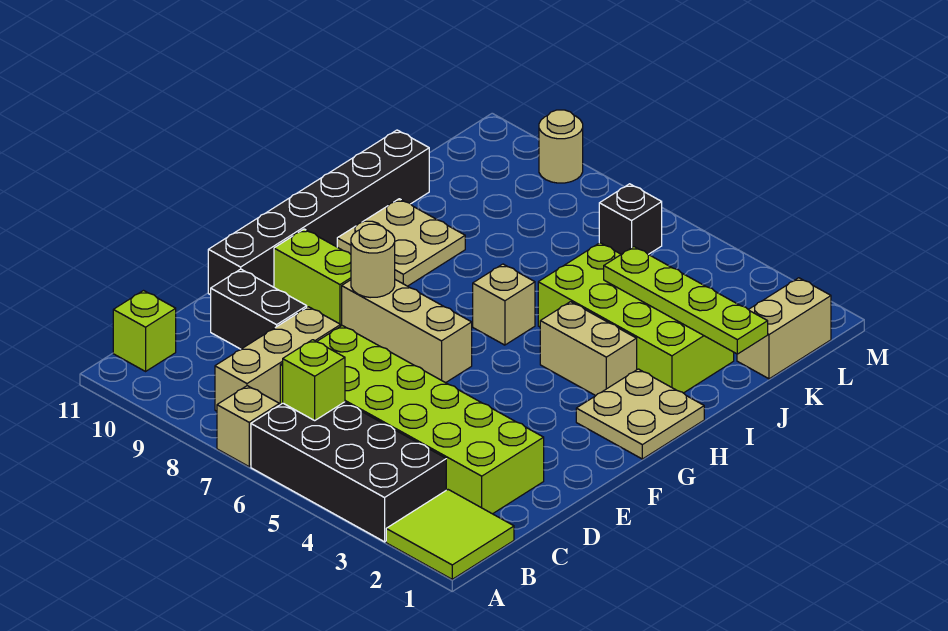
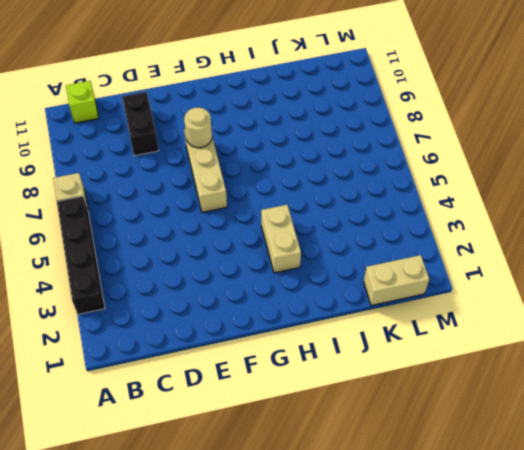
black brick A3:A6 level 1 -> black brick A3:B6 level 1
none -> lime tile A1:B2 level 1
none -> tan brick B8:D8 level 1
none -> lime brick C2:D7 level 1

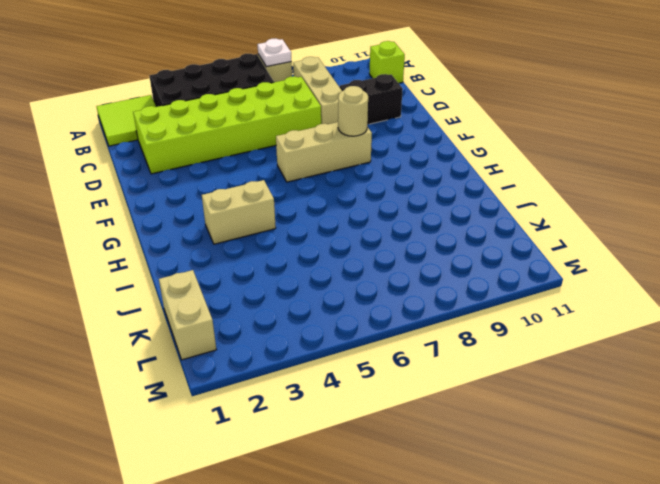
white plate A7 level 2 -> none
none -> black brick E11:J11 level 1
none -> lime brick F9:F10 level 1
none -> tan plate G1:H2 level 1

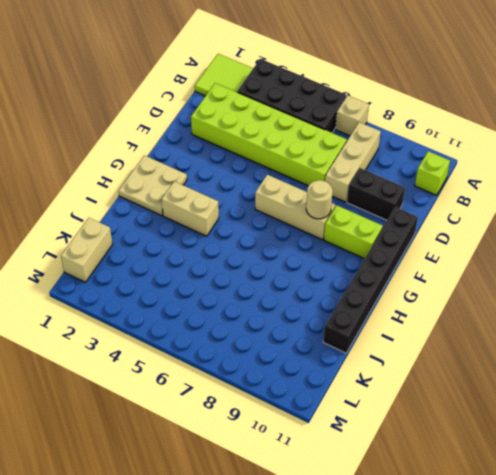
none -> tan brick H6 level 1
none -> tan plate H9:I10 level 1
none -> lime brick I2:J5 level 1

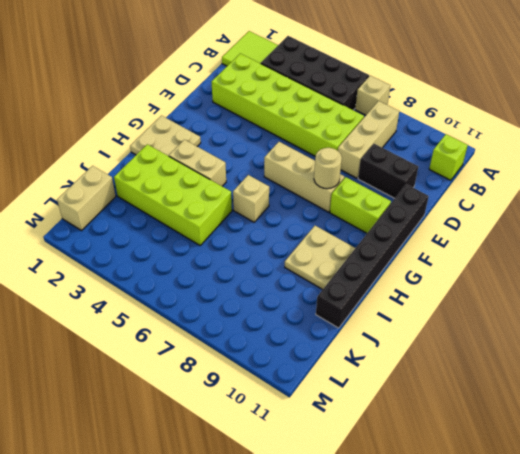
none -> black brick L6 level 1
none -> tan round brick M9 level 1
none -> lime brick B6 level 2

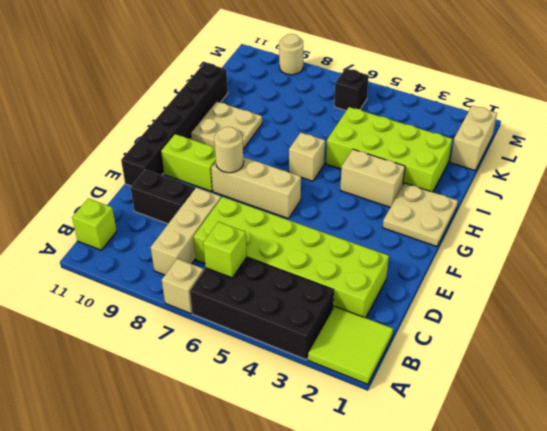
none -> lime plate J1:J4 level 2

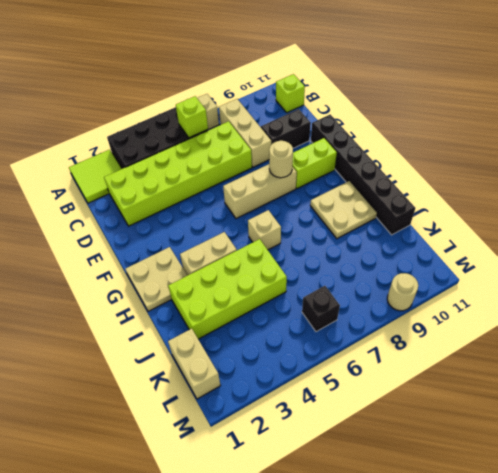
none -> lime plate J1:J4 level 2

